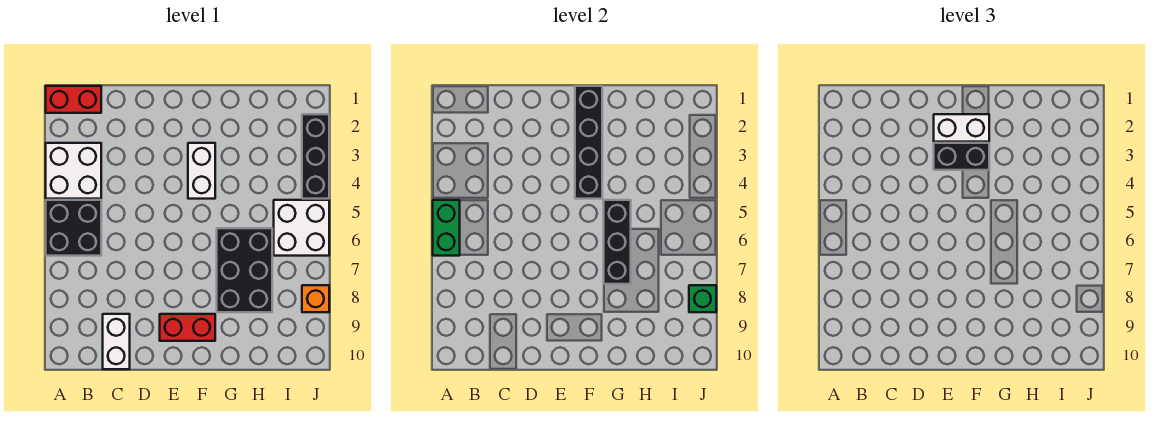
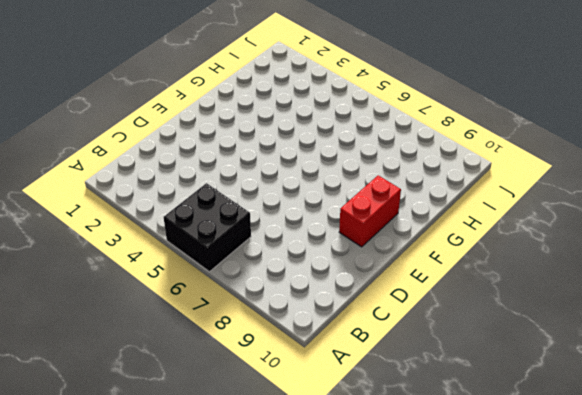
none -> red brick A1:B1 level 1
none -> white brick A3:B4 level 1
none -> white brick C9:C10 level 1

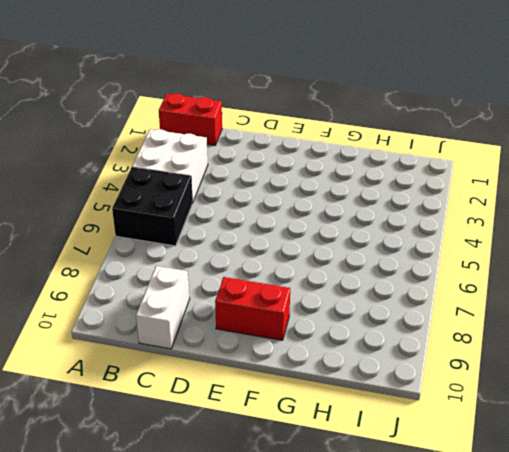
none -> white brick F3:F4 level 1
none -> black brick G6:H8 level 1
none -> white brick I5:J6 level 1

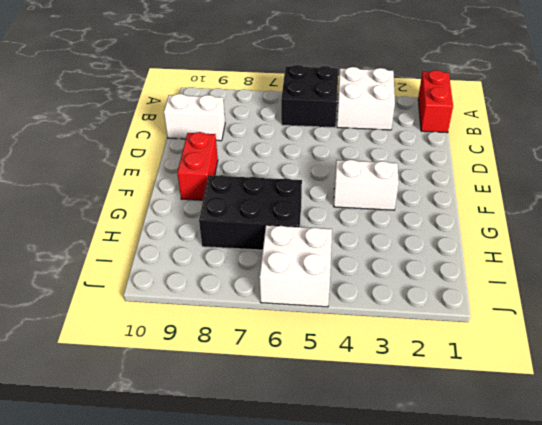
none -> black brick J2:J4 level 1
none -> orange brick J8 level 1
none -> green brick A5:A6 level 2

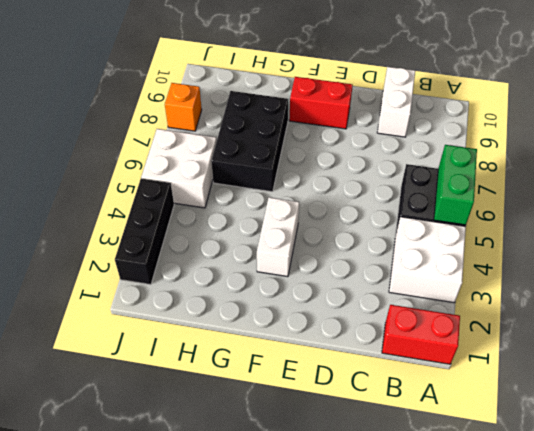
none -> black brick F1:F4 level 2
none -> black brick G5:G7 level 2
none -> green brick J8 level 2

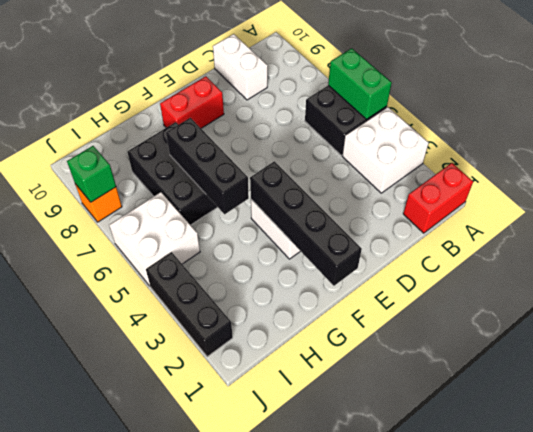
none -> white brick E2:F2 level 3
none -> black brick E3:F3 level 3

